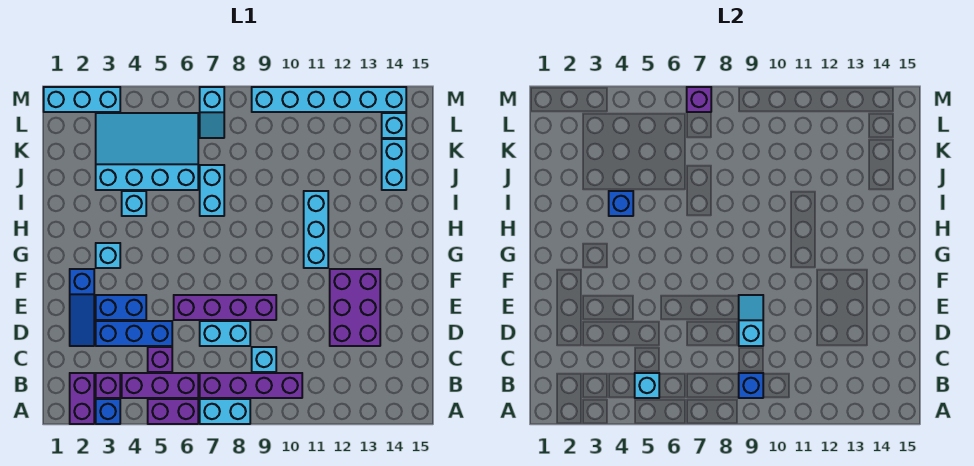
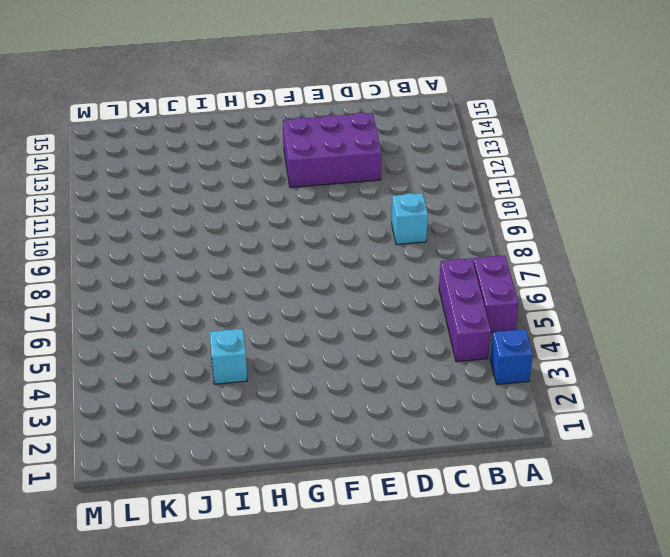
none -> purple brick A2:B2 level 1
none -> cyan brick A7:A8 level 1
none -> purple brick B3 level 1
none -> purple brick B7:B10 level 1

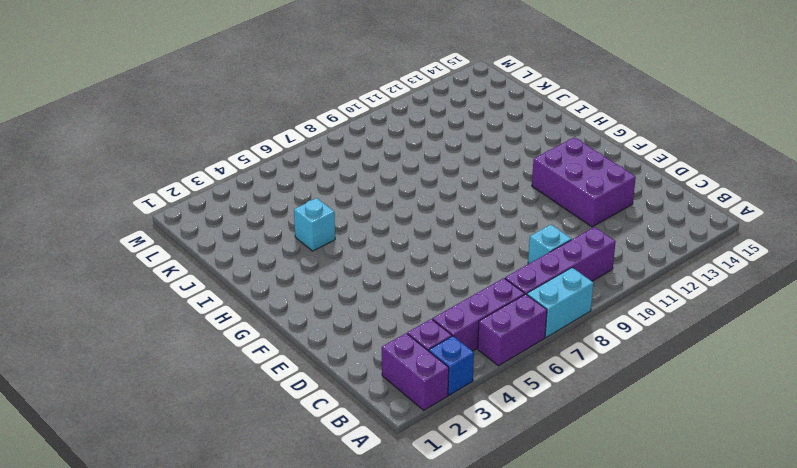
none -> purple brick C5 level 1
none -> blue slope D2:F2 level 1 top F
none -> blue brick D3:D5 level 1
none -> cyan brick D7:D8 level 1

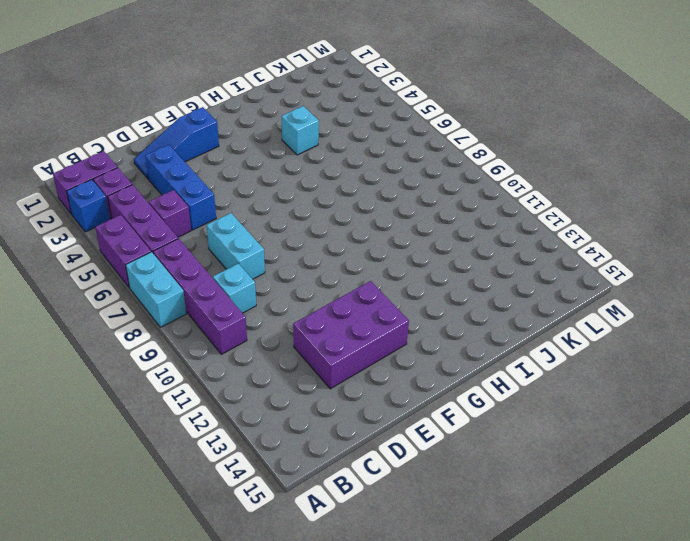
none -> blue brick E3:E4 level 1
none -> purple brick E6:E9 level 1
none -> cyan brick G3 level 1
none -> cyan brick G11:I11 level 1

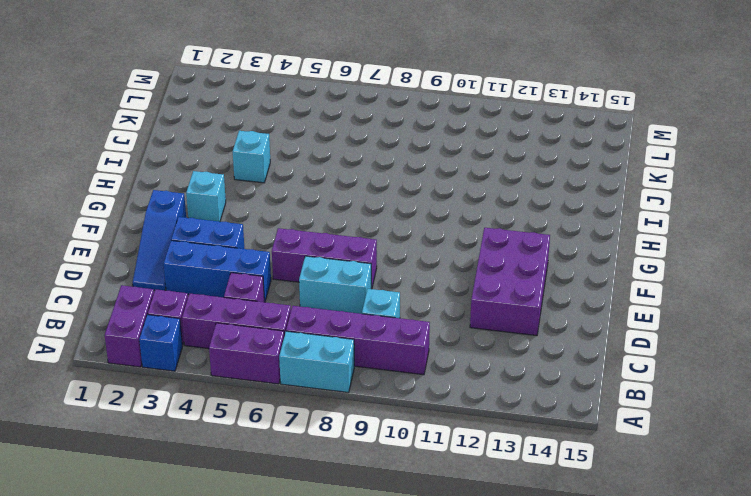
purple brick E6:E8 level 1 -> purple brick E6:E9 level 1
none -> cyan brick G11:I11 level 1
none -> cyan brick I7:J7 level 1
none -> cyan slope J3:L6 level 1 top J
none -> cyan brick J14:K14 level 1

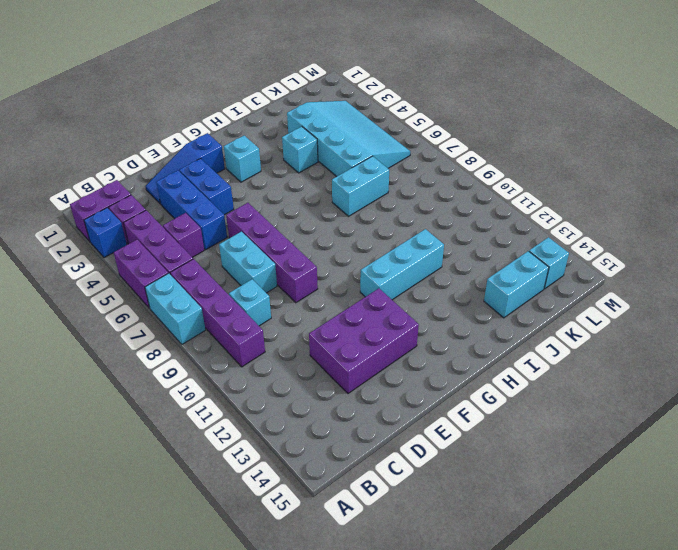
none -> cyan slope L7:M7 level 1 top M
none -> cyan brick M1:M3 level 1
none -> cyan brick M9:M14 level 1
none -> cyan brick B5 level 2

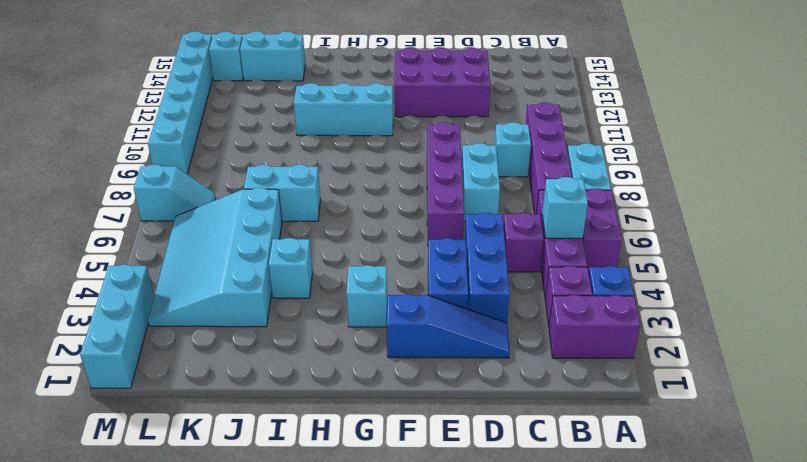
none -> blue brick B9 level 2
none -> cyan slope D9:E9 level 2 top D
none -> blue brick I4 level 2
none -> purple brick M7 level 2

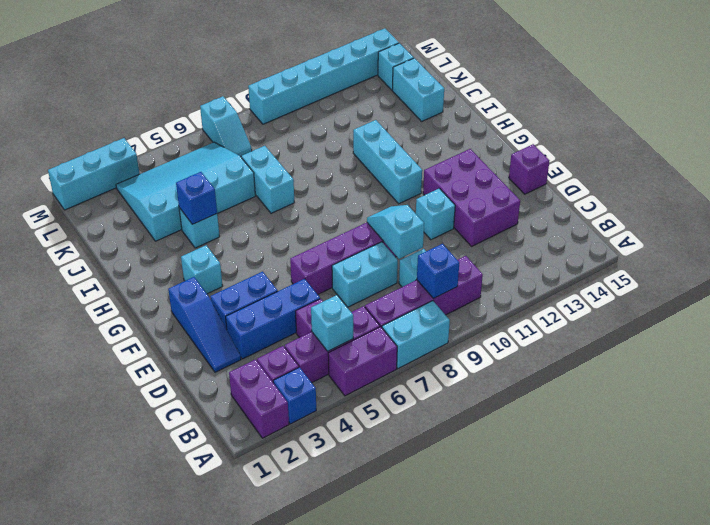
cyan brick E11 level 1 -> none
purple brick E15 level 1 -> purple brick M7 level 2

